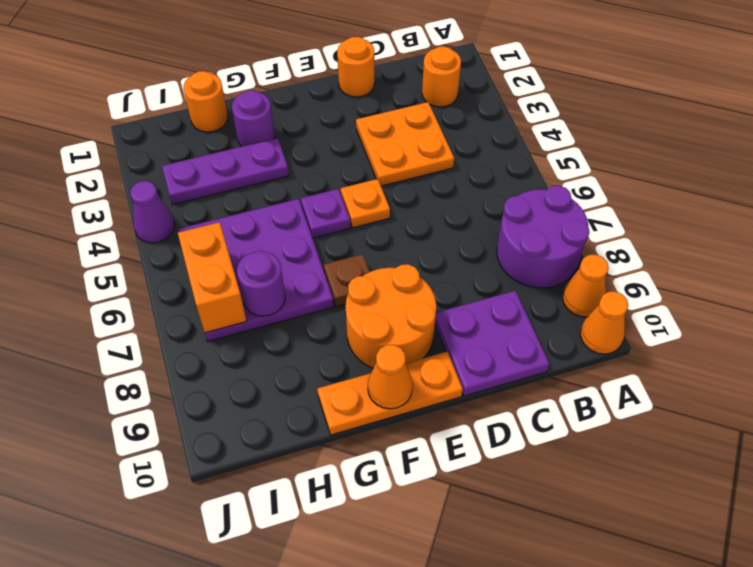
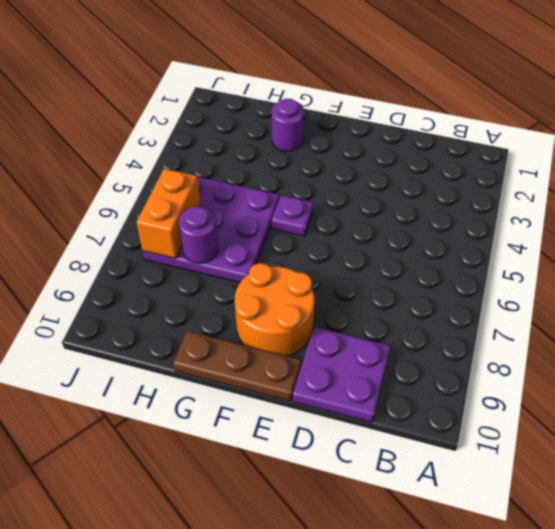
brown plate E10:G10 level 1 -> orange plate E10:G10 level 1
none -> purple round brick A7:B8 level 1
none -> orange cone A9 level 1
none -> orange cone A10 level 1

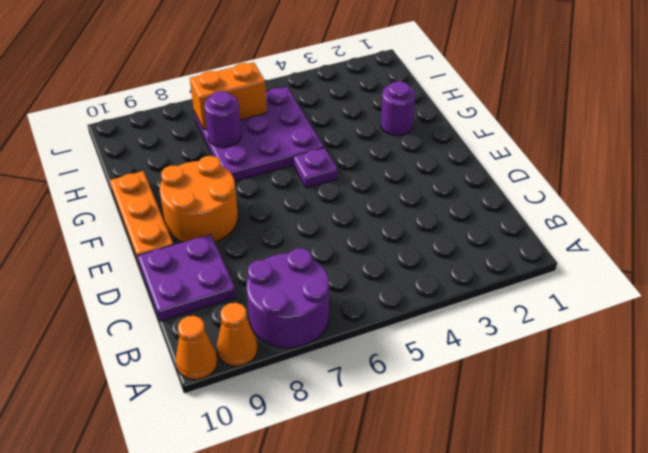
none -> orange round brick B2 level 1
none -> orange plate C3:D4 level 1
none -> orange round brick D1 level 1

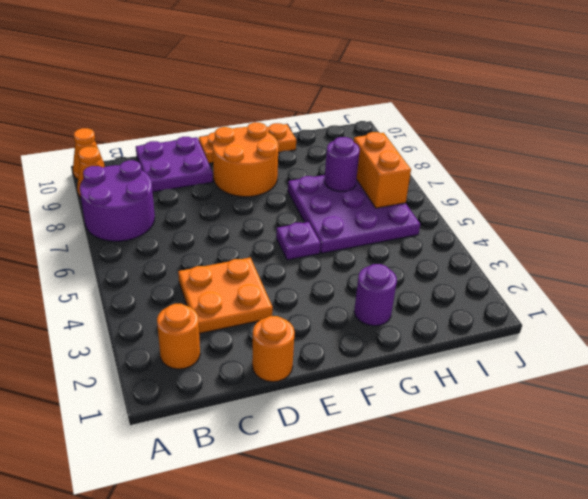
none -> orange plate E5 level 1
none -> brown plate F7 level 1
none -> purple plate G3:I3 level 1

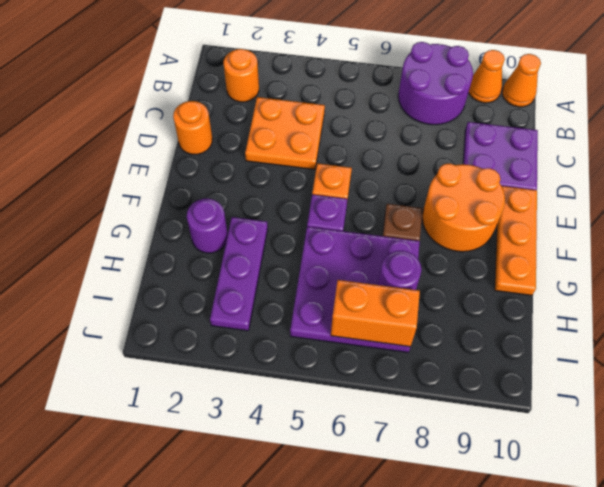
none -> orange round brick H1 level 1
none -> purple cone J4 level 1
none -> orange cone F10 level 2

